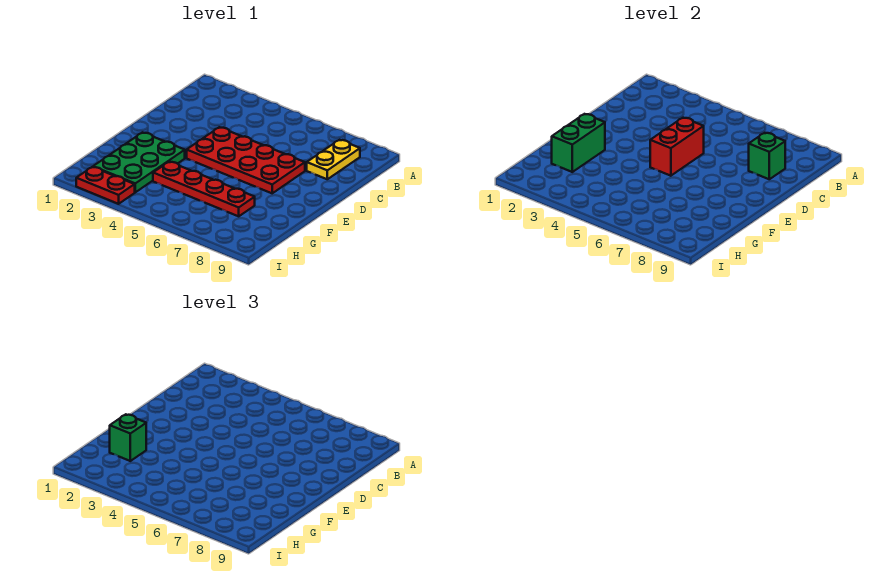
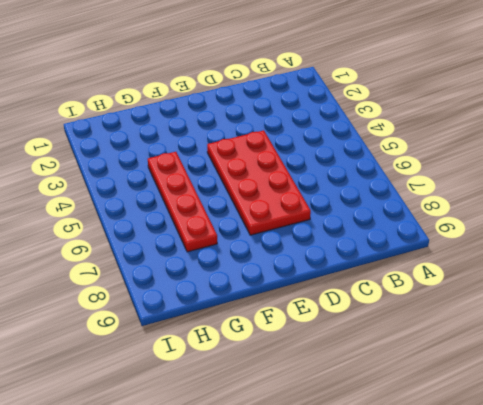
none -> yellow plate B8:C8 level 1
none -> green plate F2:H3 level 1

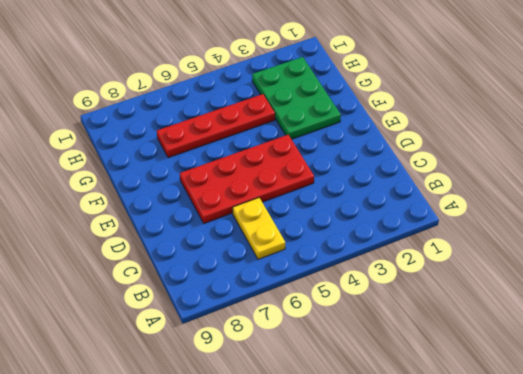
yellow plate B6:C6 level 1 -> yellow plate B8:C8 level 1
none -> red plate I2:I3 level 1
none -> green brick C8 level 2

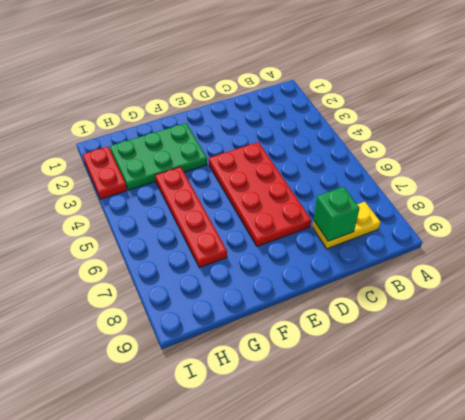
none -> red brick D5:E5 level 2
none -> green brick F2:G2 level 2

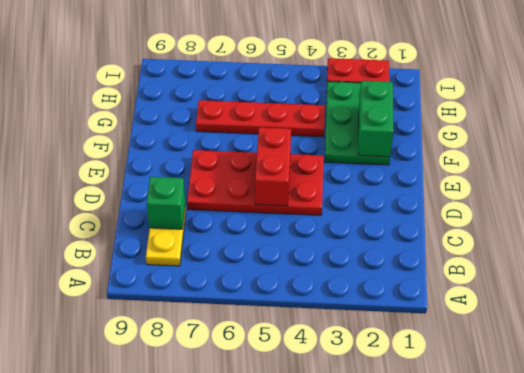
none -> green brick G2 level 3

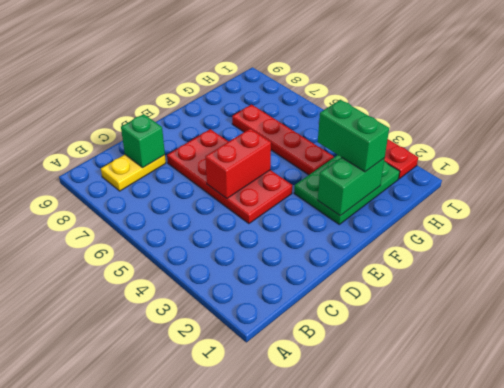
green brick G2:G3 level 3 -> green brick G2 level 3

